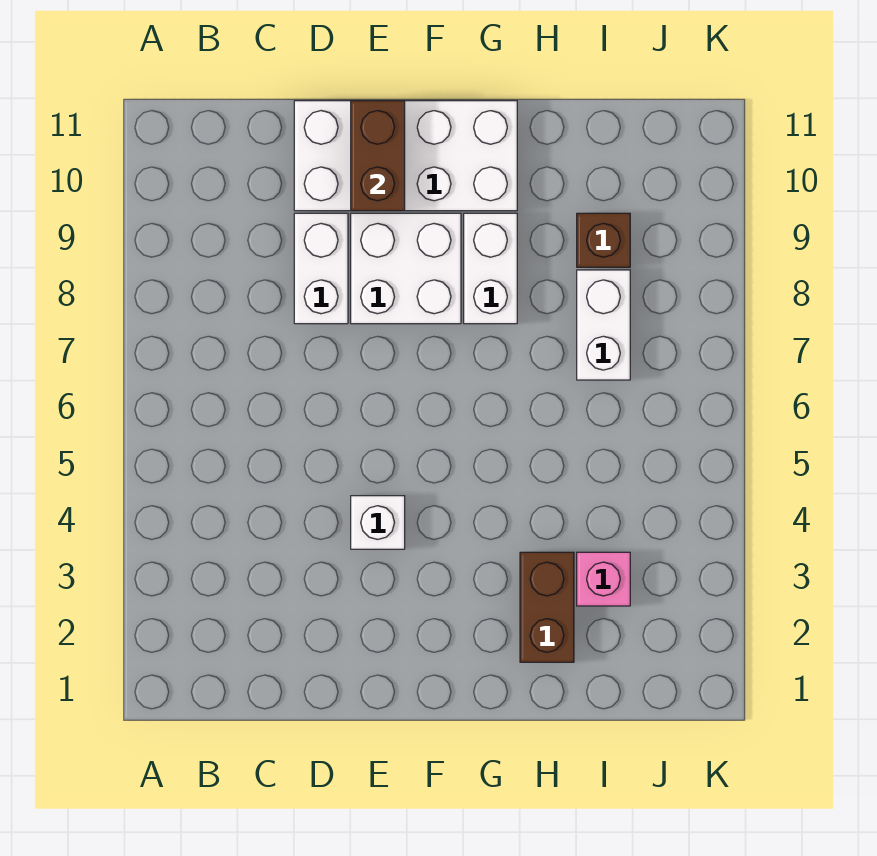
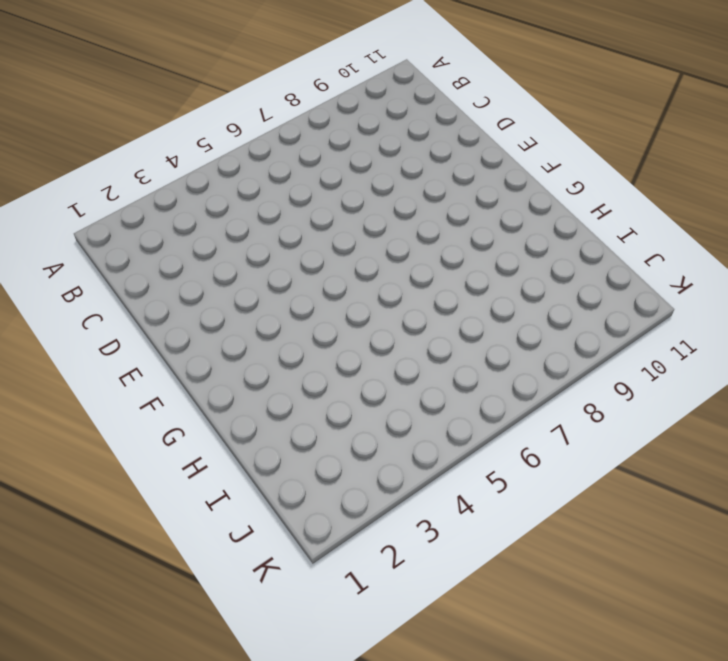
none -> white brick D8:D9 level 1
none -> white brick D10:G11 level 1

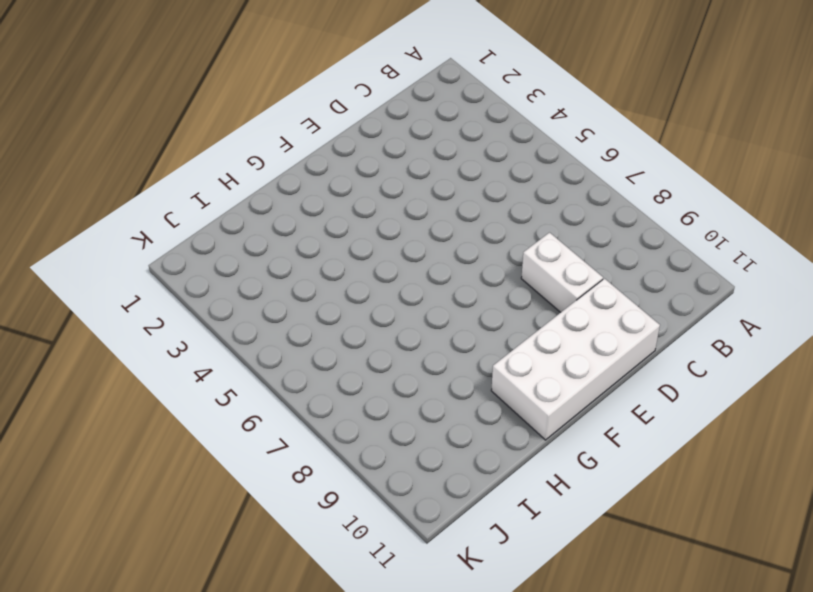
none -> white brick E4 level 1
none -> white brick E8:F9 level 1

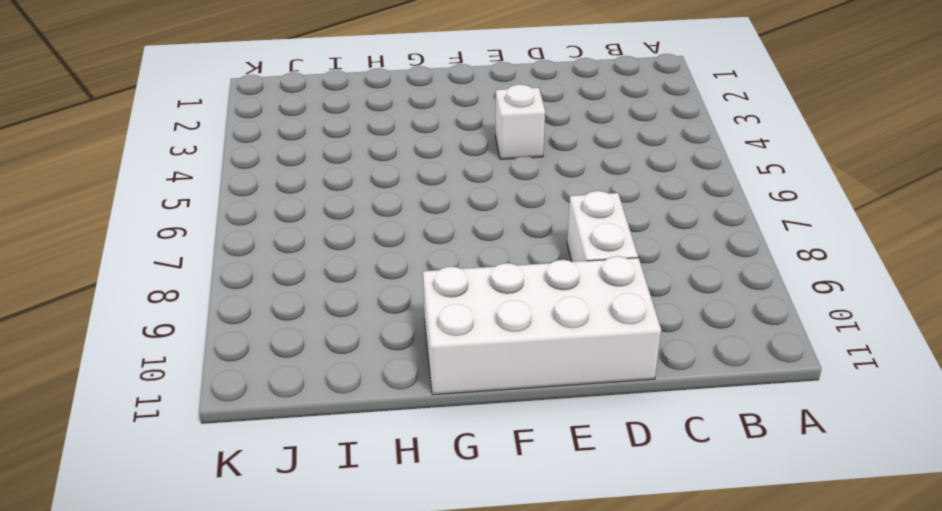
none -> white brick E8:F9 level 1
none -> white brick G8:G9 level 1

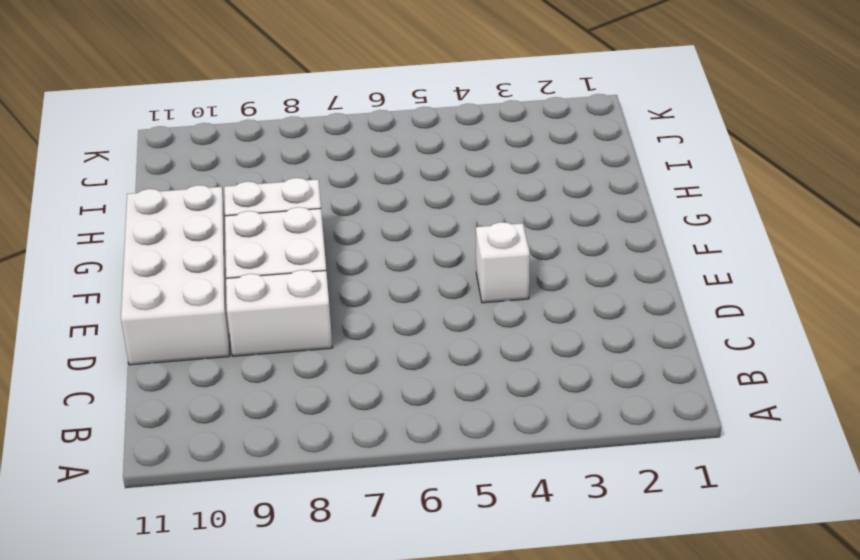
none -> brown brick H2:H3 level 1
none -> pink brick I3 level 1

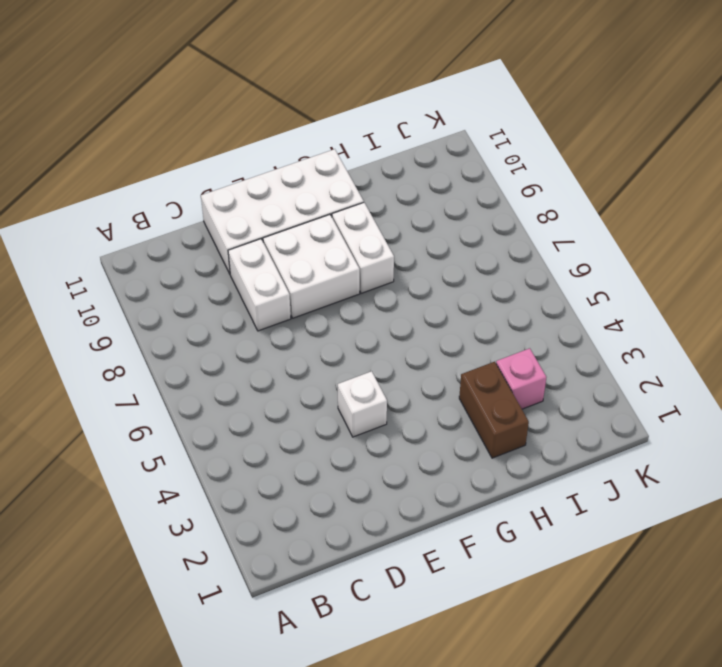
none -> white brick I7:I8 level 1
none -> brown brick I9 level 1

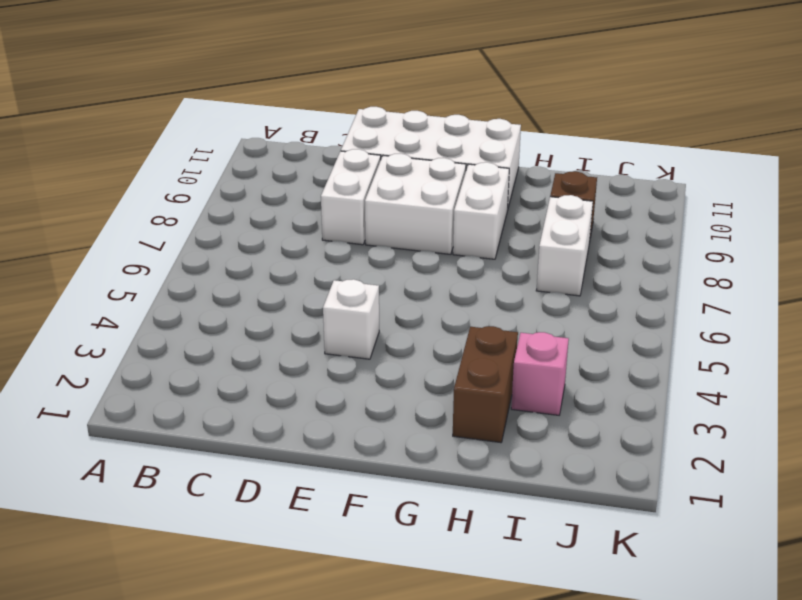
none -> brown brick E10:E11 level 2

